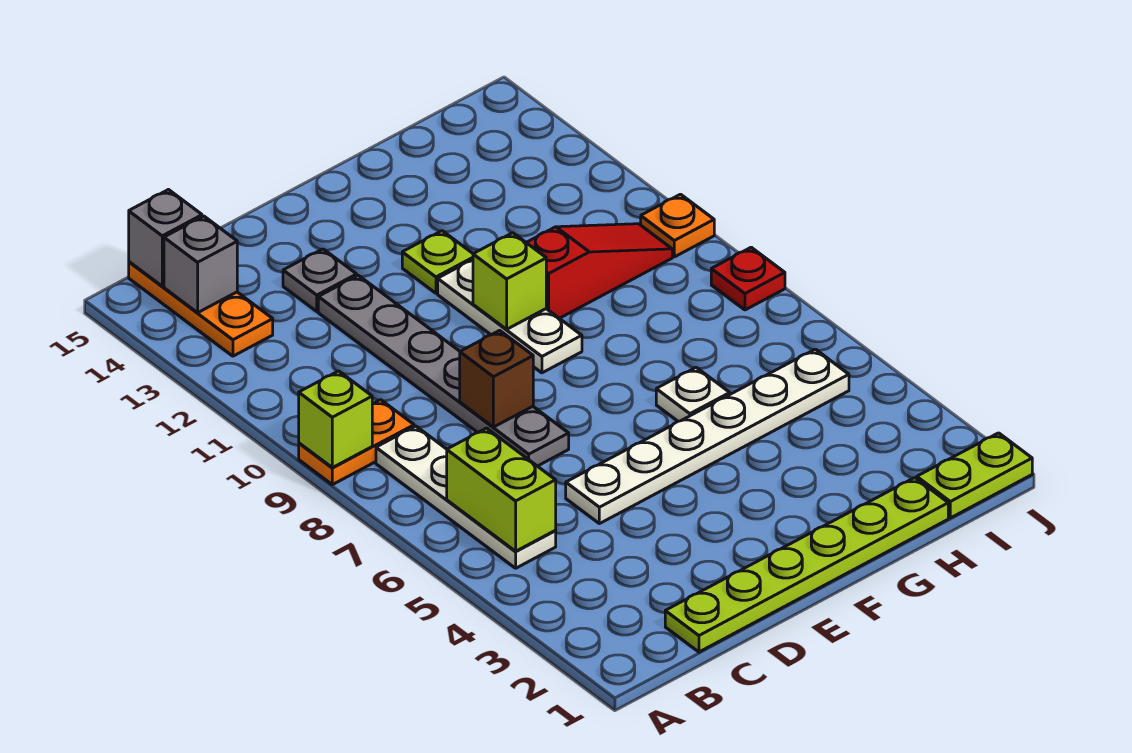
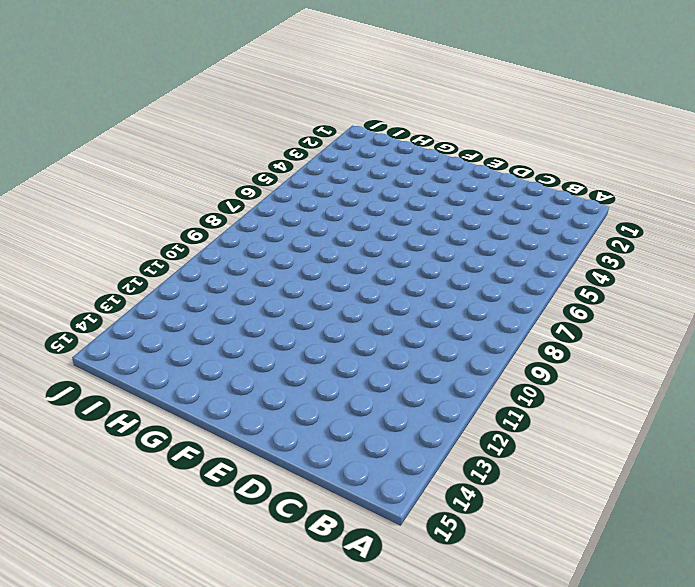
none -> orange plate A9:B9 level 1
none -> white plate B5:B8 level 1
none -> orange plate B13:B15 level 1

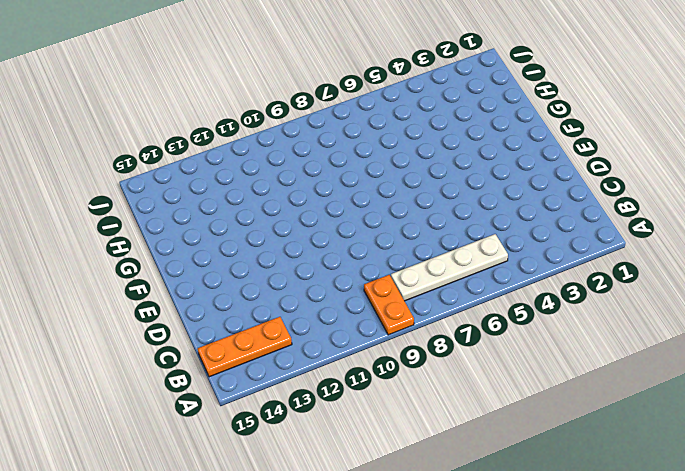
none -> lime plate C1:H1 level 1
none -> white plate D5:I5 level 1
none -> grey plate D7:D12 level 1

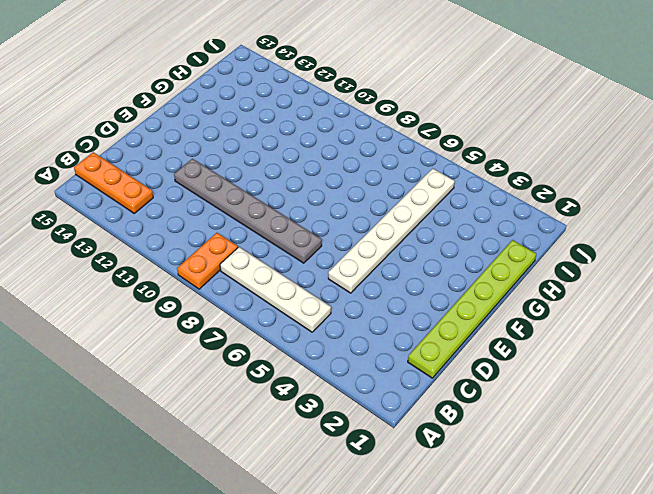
none -> grey plate D13 level 1
none -> white plate F9:F11 level 1
none -> lime plate F12 level 1

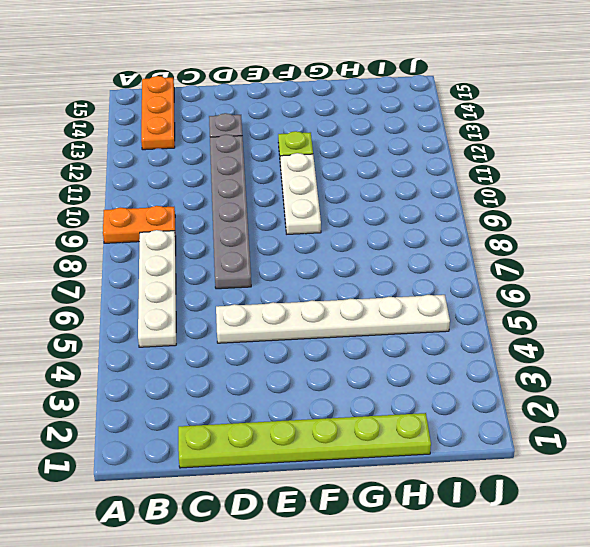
none -> white plate G6 level 1
none -> red slope G10:I10 level 1 top G
none -> lime plate I1:J1 level 1

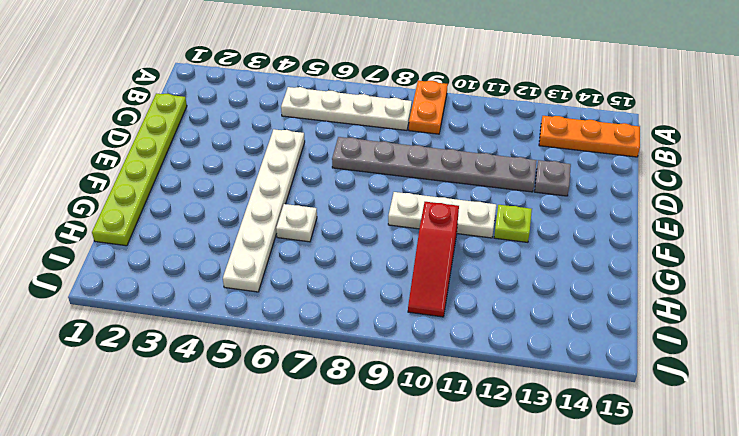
none -> lime plate I1:J1 level 1
none -> red plate J8 level 1
none -> orange plate J10 level 1

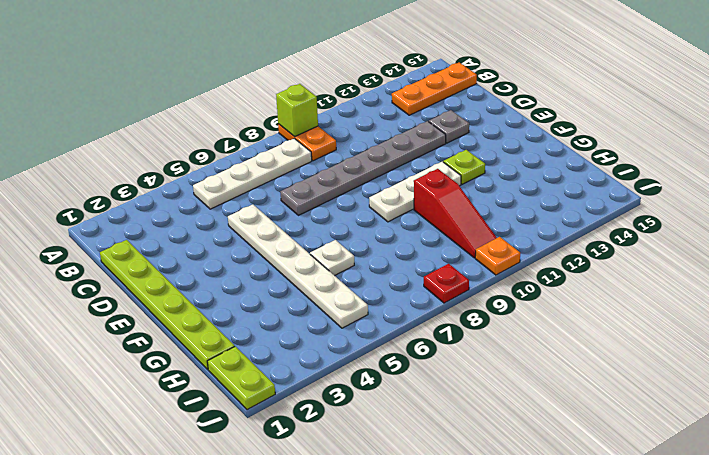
none -> lime brick B5:B6 level 2
none -> grey brick B14 level 2
none -> grey brick B15 level 2

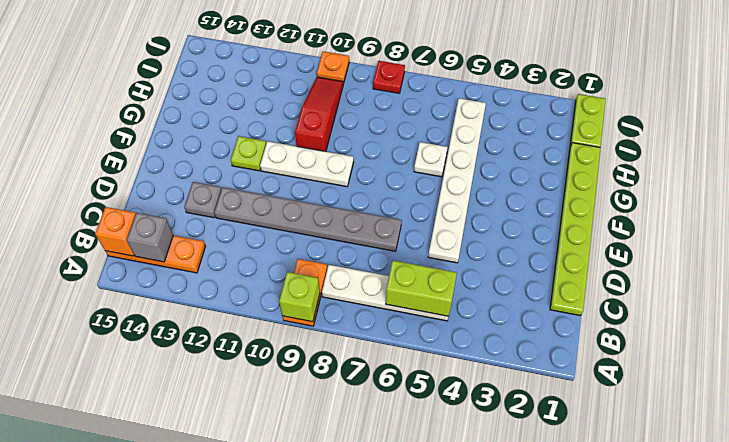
orange brick B15 level 2 -> grey brick B15 level 2
none -> brown brick D8 level 2
none -> lime brick F10 level 2

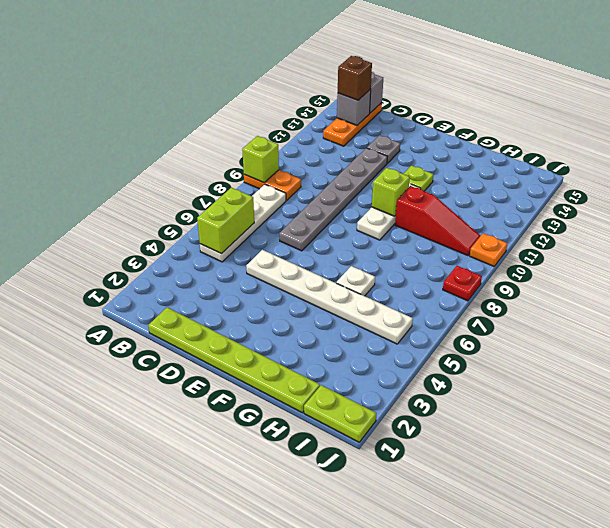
brown brick B14 level 3 -> brown brick D8 level 2

